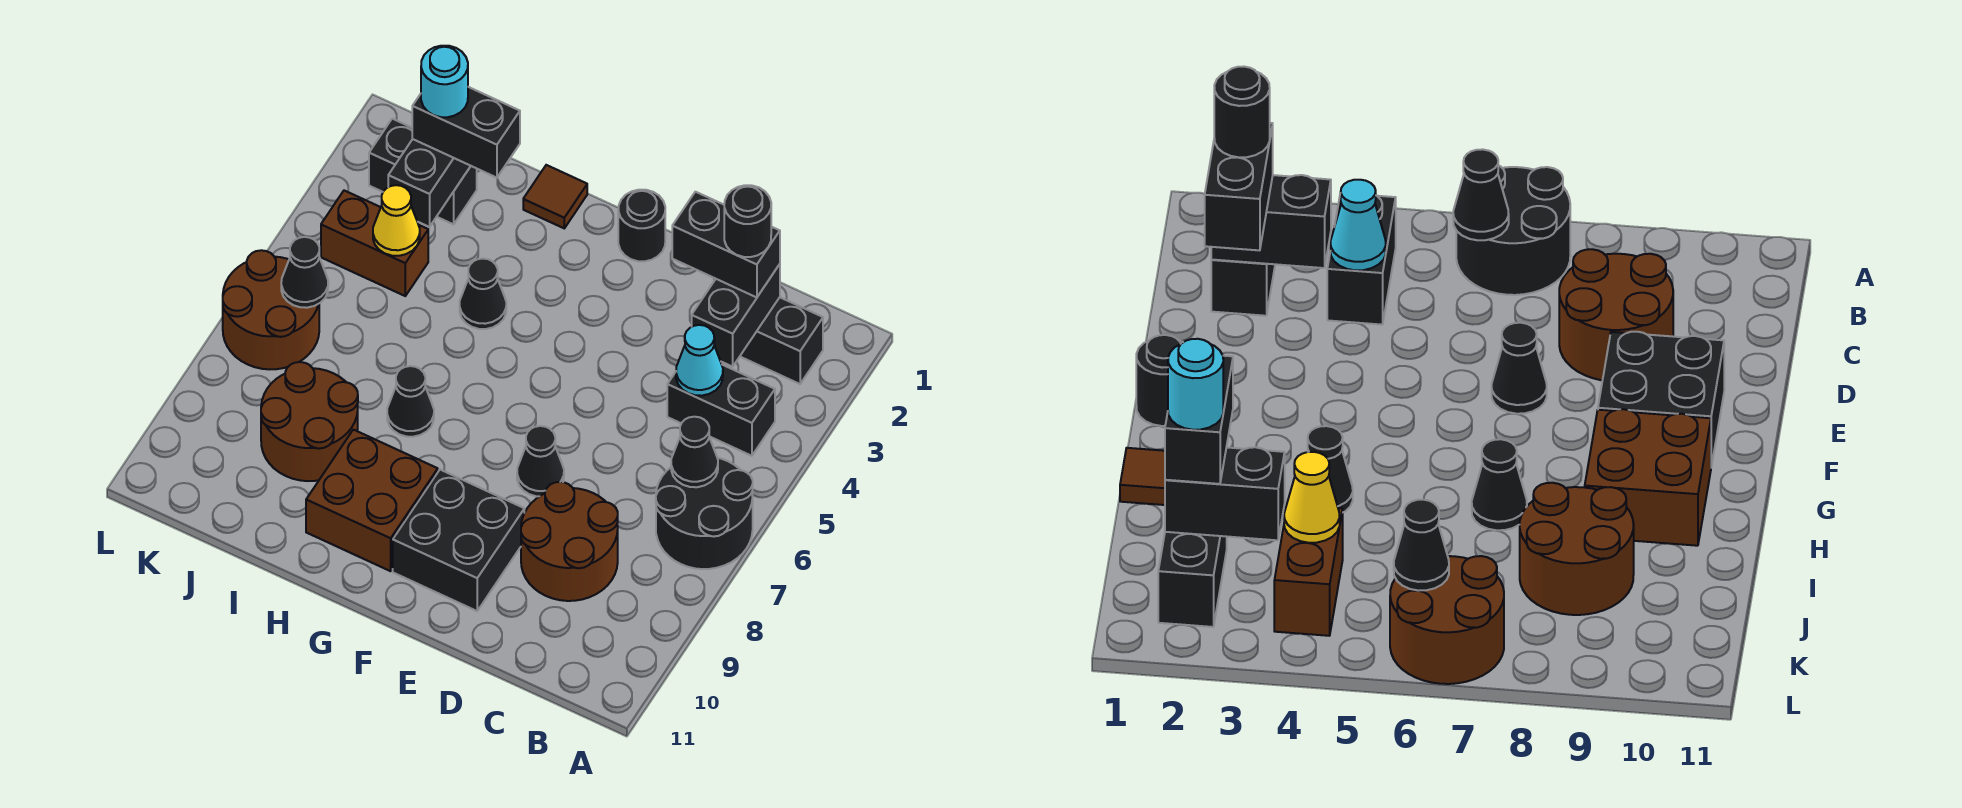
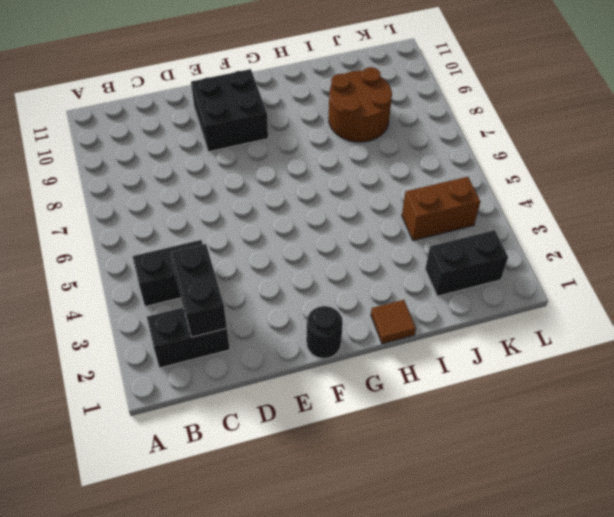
none -> black round brick A6:B7 level 1
none -> brown round brick C8:D9 level 1
none -> black cone E7 level 1

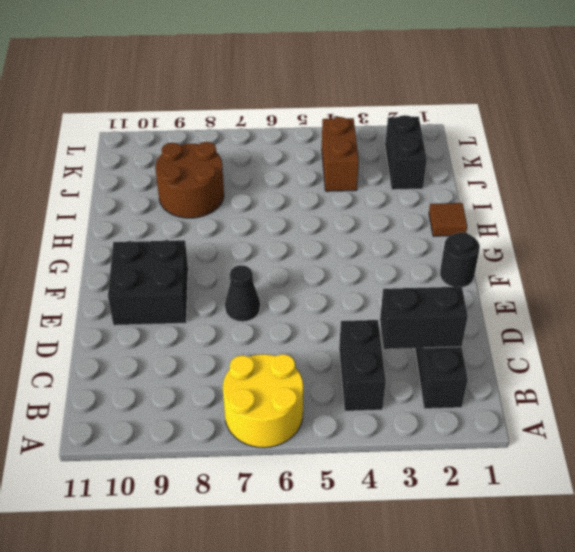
yellow round brick A6:B7 level 1 -> black round brick A6:B7 level 1
none -> brown round brick C8:D9 level 1
none -> brown brick G9:H10 level 1
none -> black cone H4 level 1

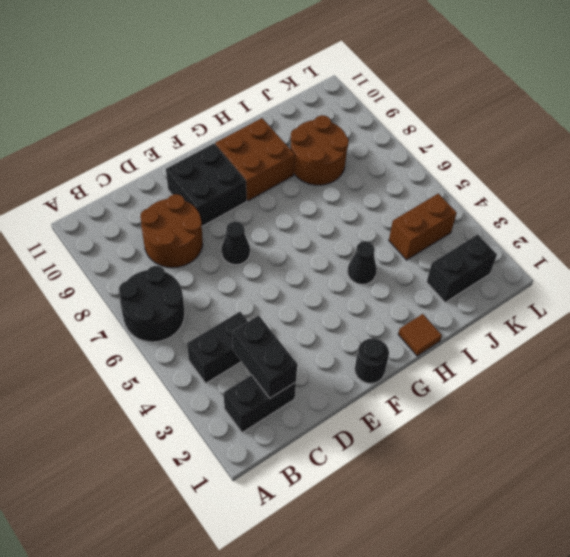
none -> black cone H7 level 1
none -> brown round brick K6:L7 level 1
none -> black cone B6 level 2

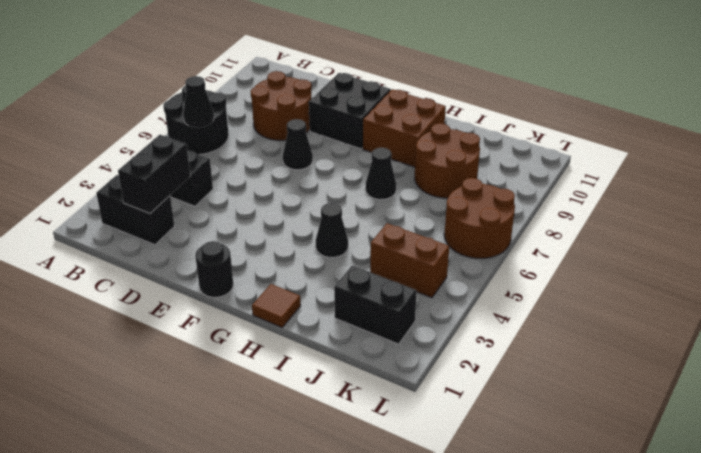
none -> cyan cone C4 level 2
none -> black brick J2:J3 level 2
none -> yellow cone J4 level 2

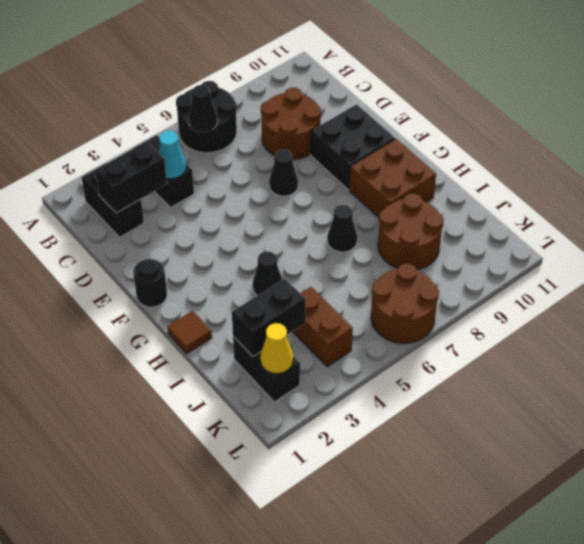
yellow cone K2 level 2 -> yellow cone J4 level 2
none -> black cone K6 level 2
none -> black brick C2:D2 level 3
none -> black brick I2:J2 level 3

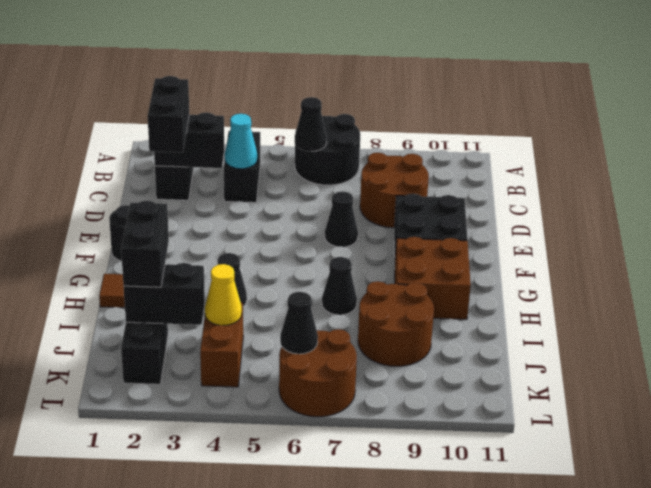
none -> black round brick C2 level 4
none -> cyan round brick J2 level 4

